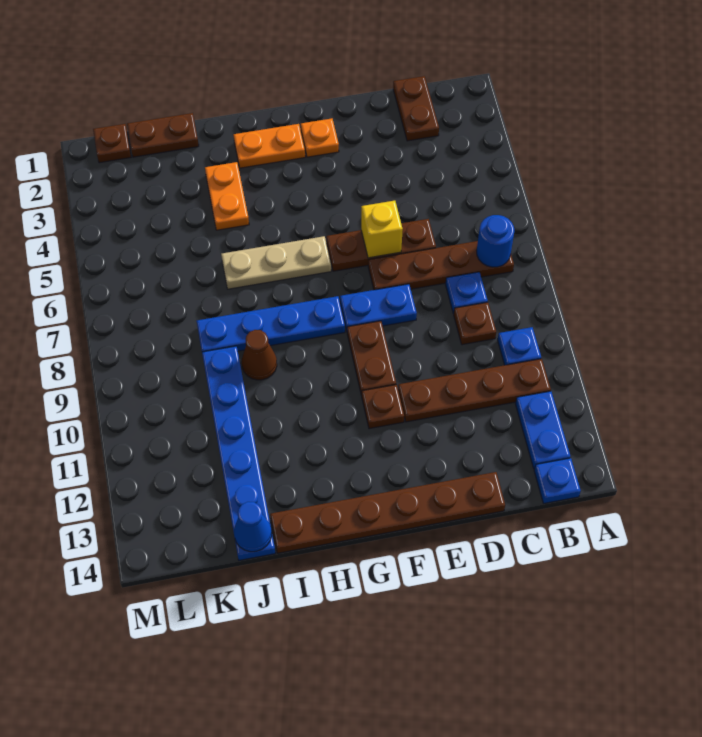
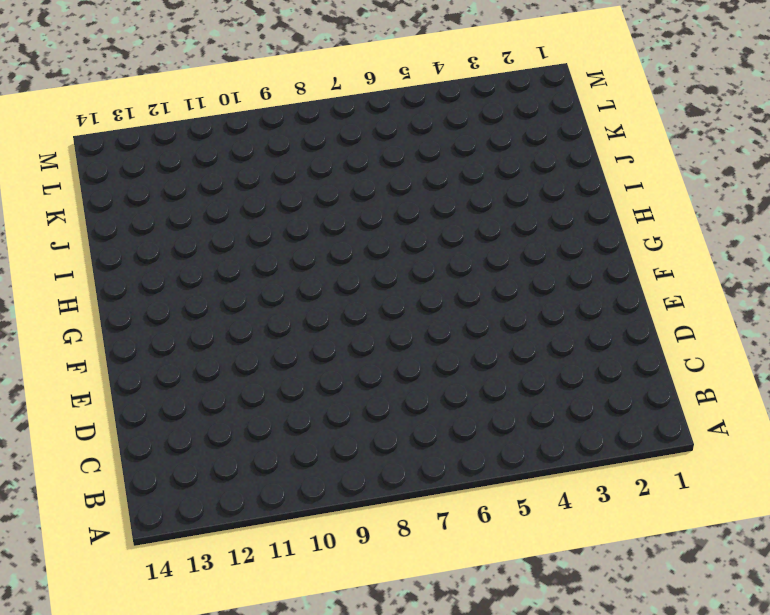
none -> brown plate B7:E7 level 1
none -> blue plate B10 level 1
none -> brown plate B11:E11 level 1

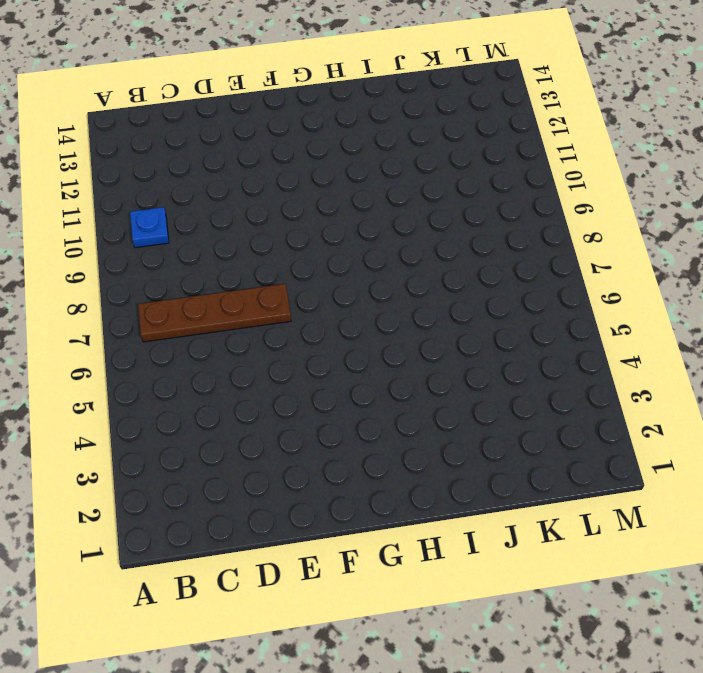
none -> brown plate B11:E11 level 1
none -> blue plate B12:B13 level 1
none -> blue plate B14 level 1

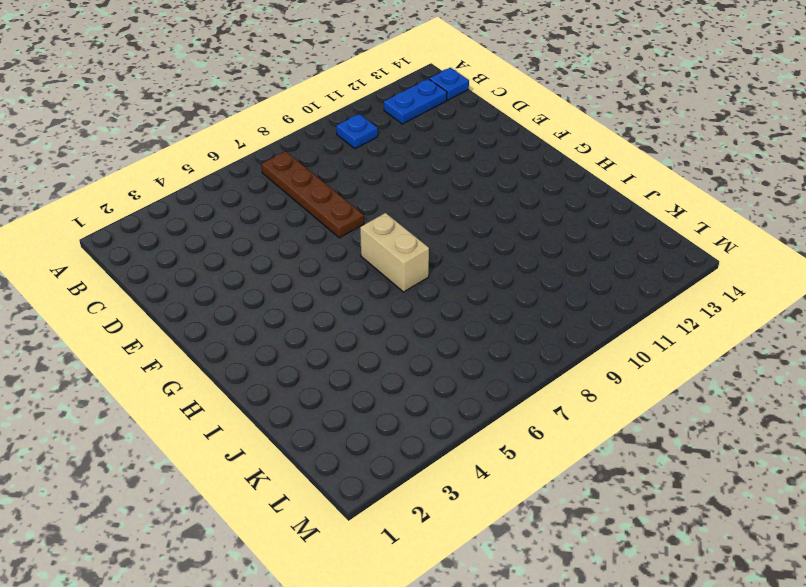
tan brick G7:H7 level 1 -> none
none -> brown plate B11:E11 level 1
none -> brown plate C1:C2 level 1
none -> blue plate C8 level 1

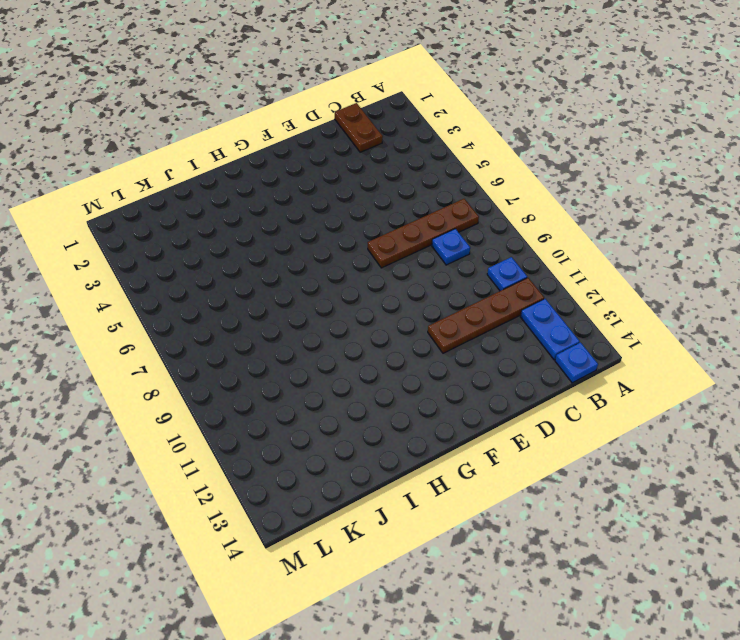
none -> brown plate C9 level 1
none -> brown plate D6:F6 level 1
none -> brown plate D14:I14 level 1

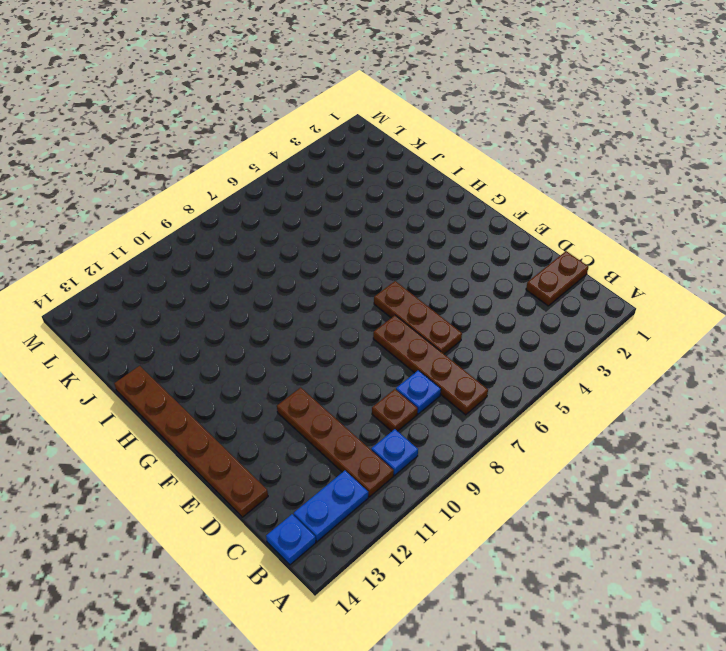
none -> blue plate E8:F8 level 1
none -> orange plate F2 level 1
none -> brown plate F9:F10 level 1

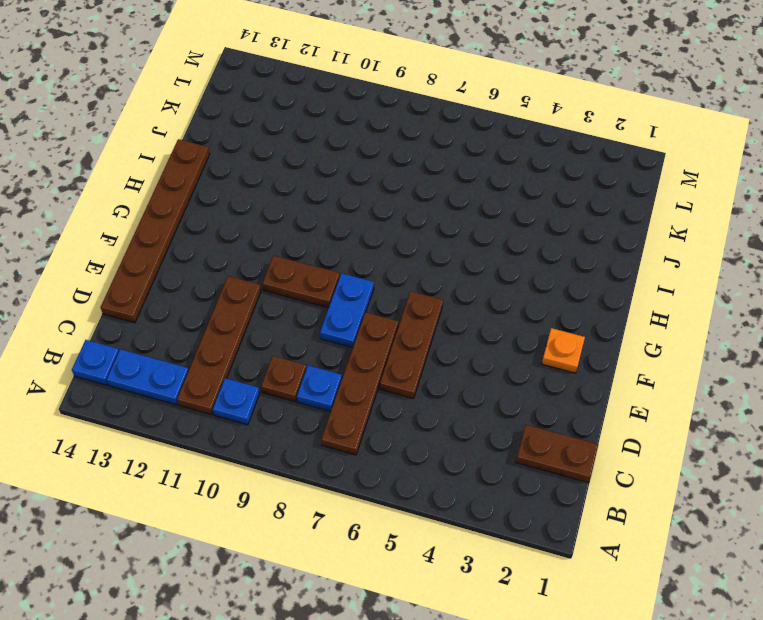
none -> brown plate F11 level 1
none -> orange plate G2:H2 level 1
none -> tan plate G6:I6 level 1

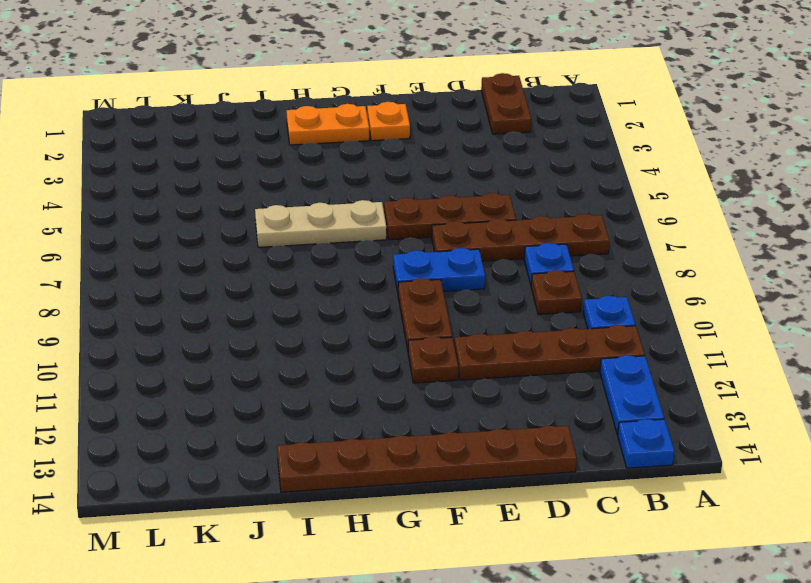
none -> blue plate G8:J8 level 1
none -> orange plate I3:I4 level 1
none -> brown cone I9 level 1

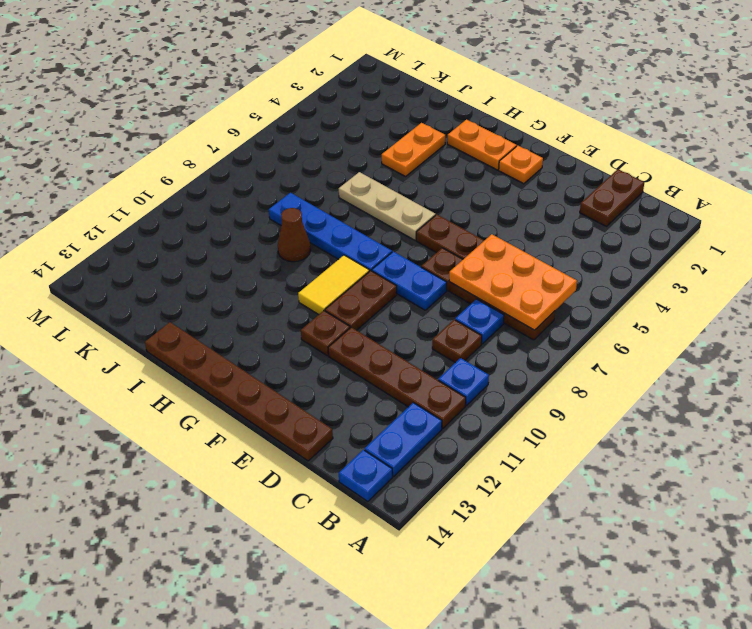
orange plate B6:D7 level 2 -> blue round brick B7 level 2
yellow tile G9:G10 level 1 -> none
none -> brown plate J1:K1 level 1
none -> blue plate J9:J14 level 1
none -> brown plate L1 level 1

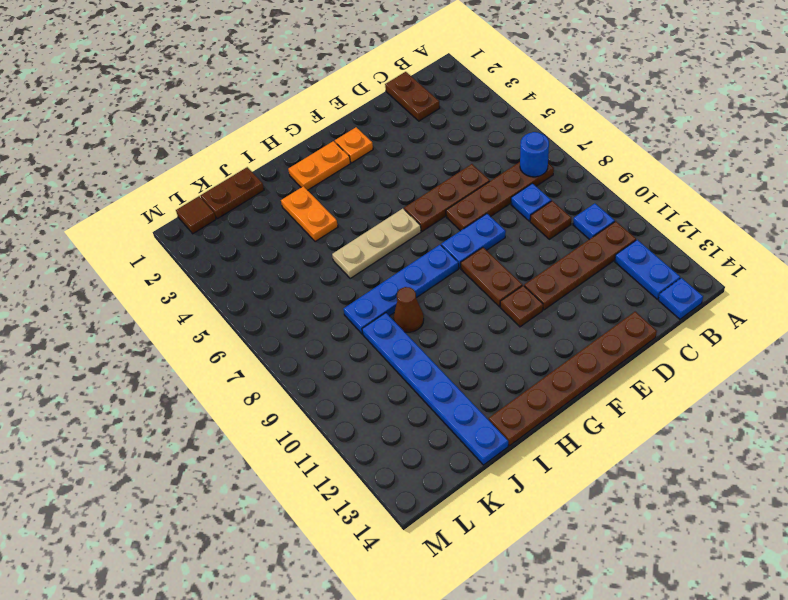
brown tile L1 level 1 -> brown plate L1 level 1
none -> yellow brick E6 level 2
none -> blue cone J14 level 2

